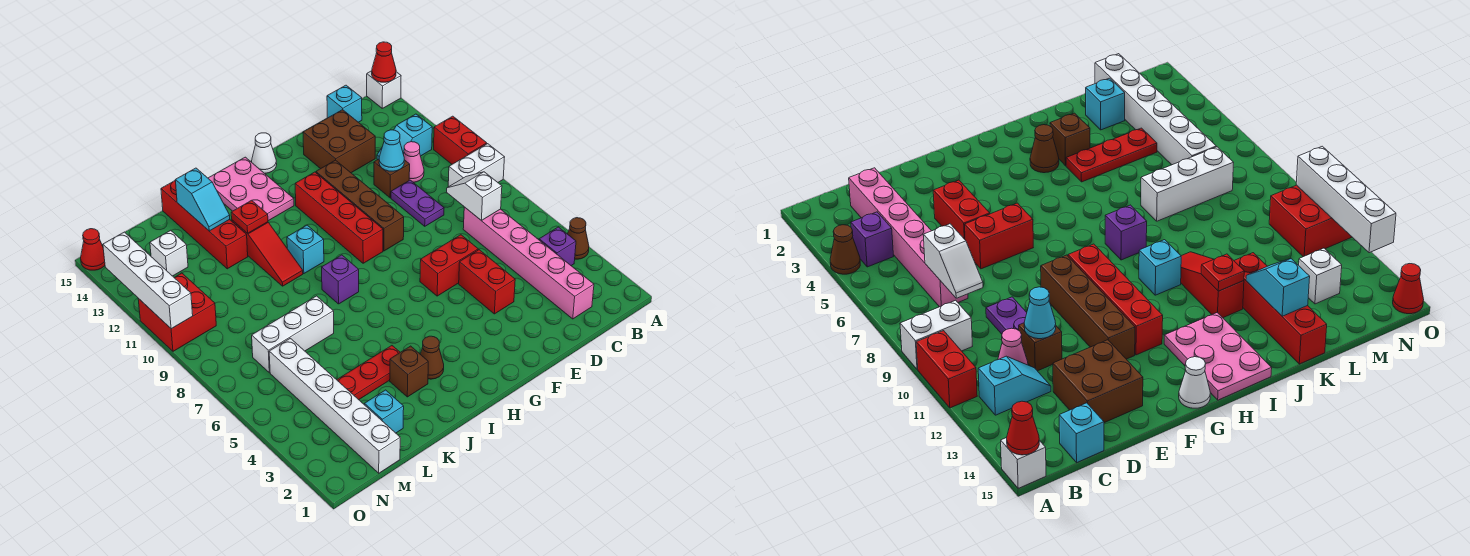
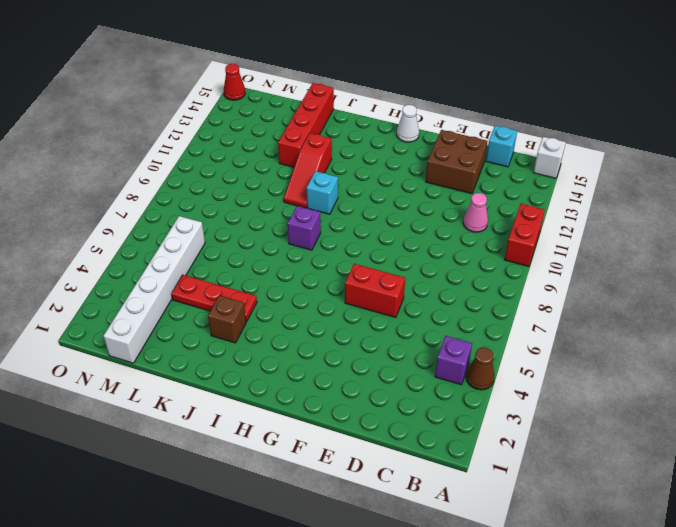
none -> white brick A9:B9 level 1
none -> cyan slope B12:C12 level 1 top B
none -> pink brick C2:C7 level 1
none -> purple plate D9:D10 level 1

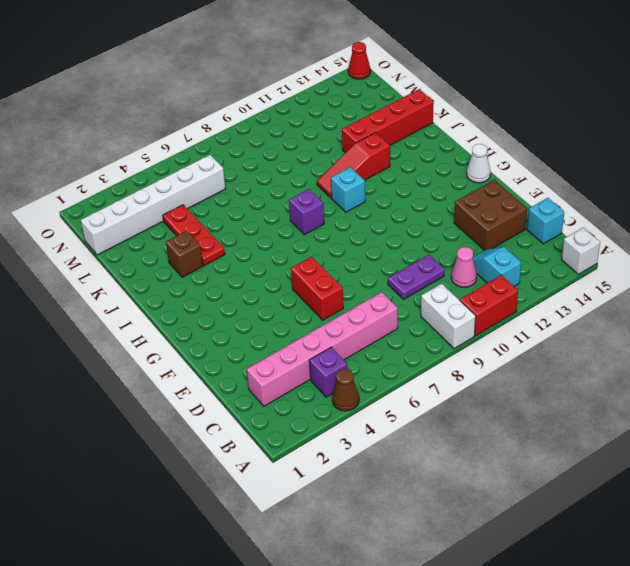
none -> brown brick D11 level 1
none -> red brick E4:E5 level 1
none -> brown brick F9:F12 level 1
none -> red brick G9:G12 level 1

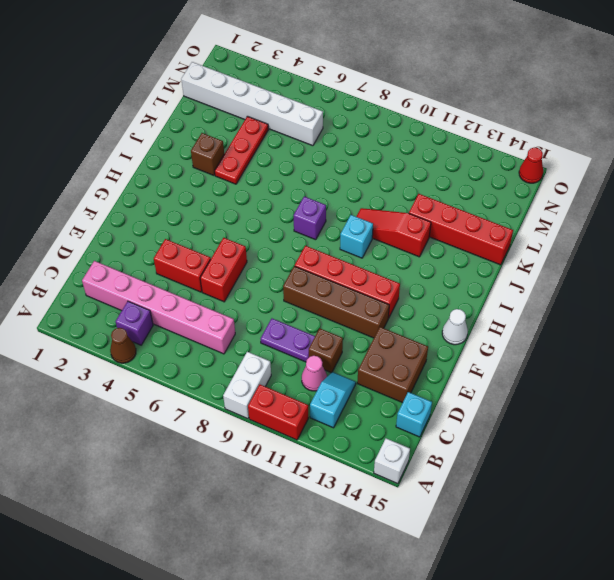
none -> pink plate H13:I15 level 1
none -> brown cone I3 level 1
none -> white brick K7:M7 level 1
none -> cyan brick L2 level 1

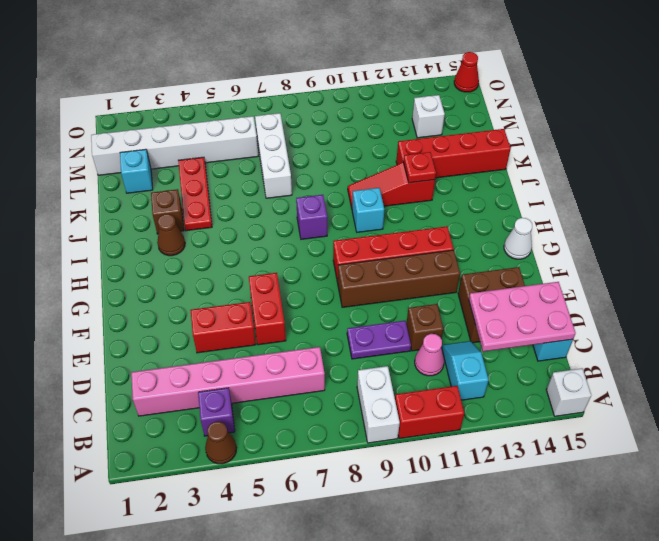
pink plate C13:D15 level 2 -> pink plate H13:I15 level 1
none -> red brick N10:O11 level 1
none -> red cone A15 level 2
none -> white slope C7:C8 level 2 top 7
none -> cyan cone D11 level 2

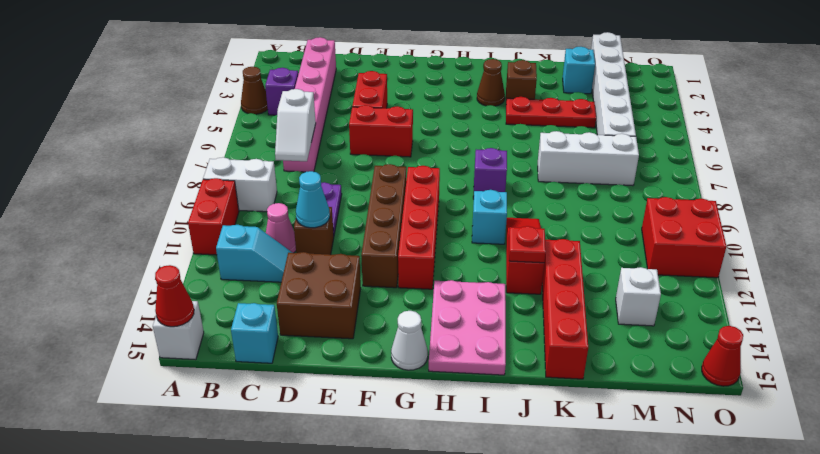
none -> cyan slope K13:K14 level 2 top 14
none -> white brick O10:O13 level 2

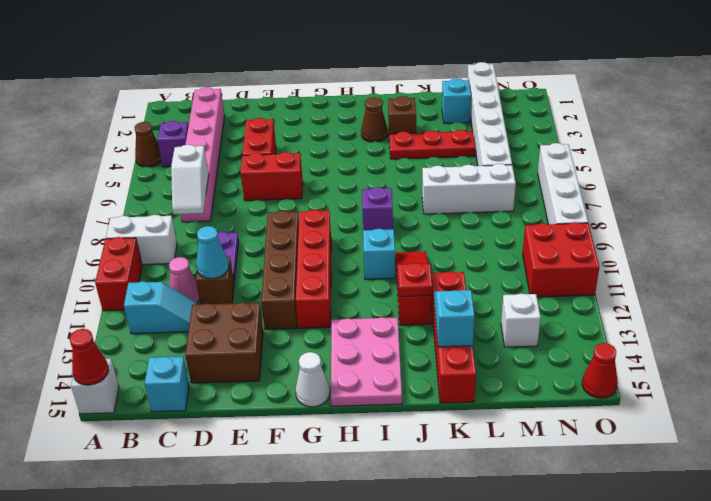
white brick O6:O9 level 1 -> white brick O10:O13 level 2

